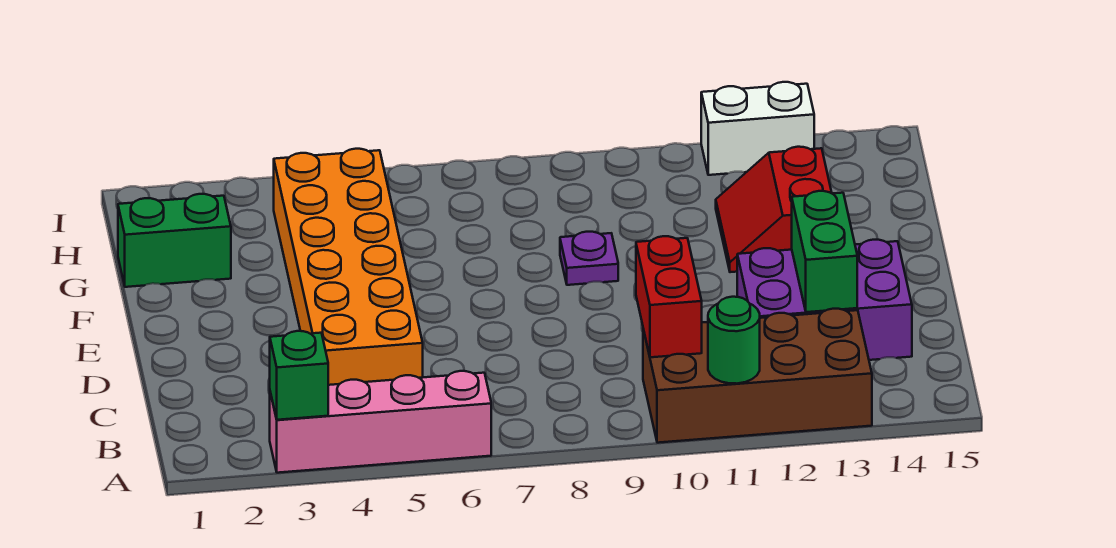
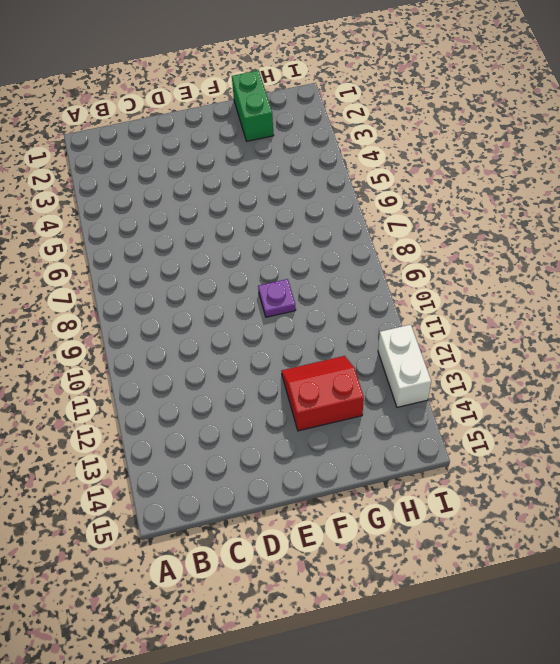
none -> pink brick A3:A6 level 1
none -> brown brick A10:B13 level 1
none -> orange brick C4:H5 level 1

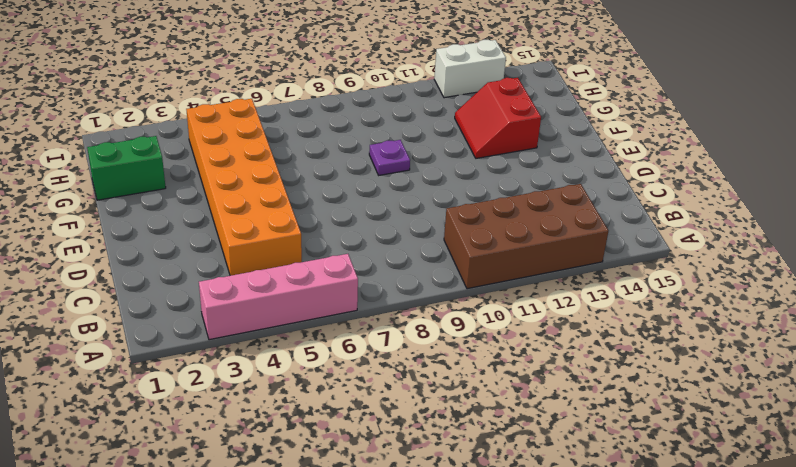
none -> purple brick C12:D14 level 1
none -> green brick A3 level 2
none -> green round brick A11 level 2

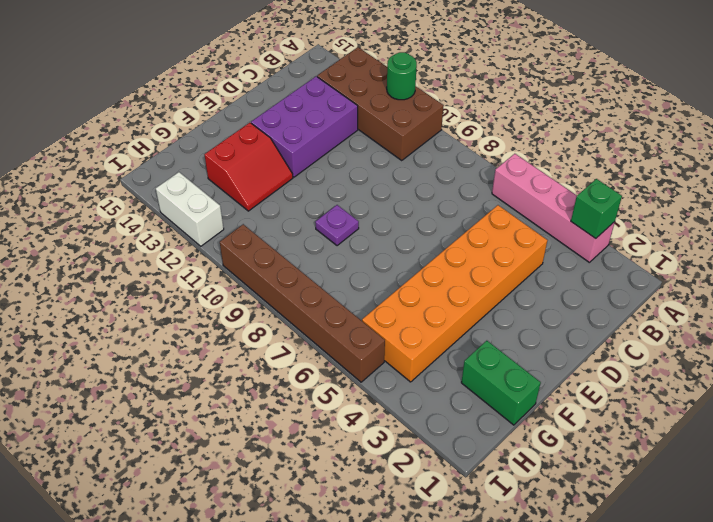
purple brick C12:E13 level 1 -> purple brick C12:D14 level 1
brown brick I5:I10 level 1 -> none
none -> red brick B10:C10 level 2
none -> green brick C13:D13 level 2

